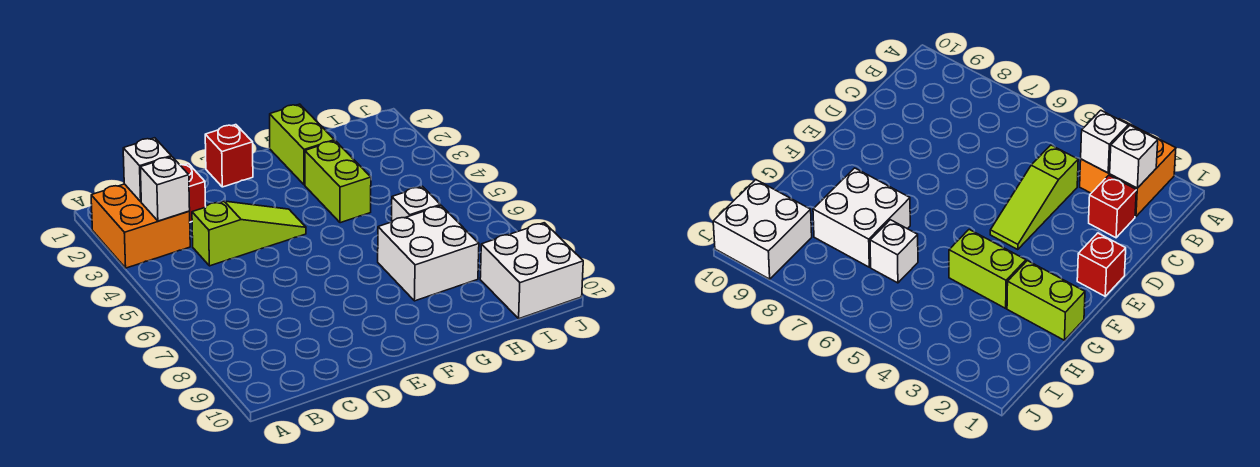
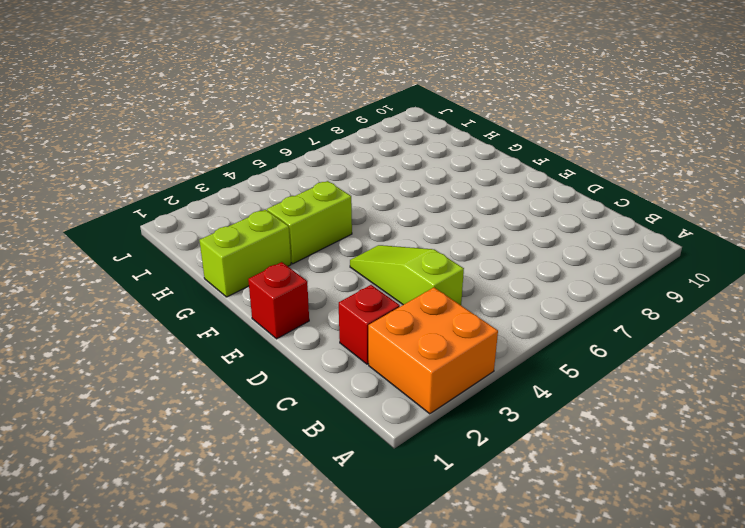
none -> white brick G7:H8 level 1
none -> white brick H6 level 1

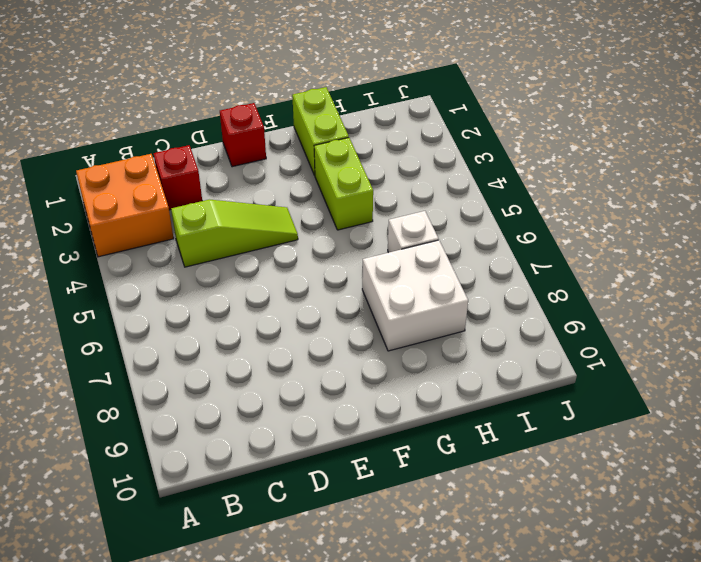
none -> white brick I9:J10 level 1
none -> white brick B2 level 2

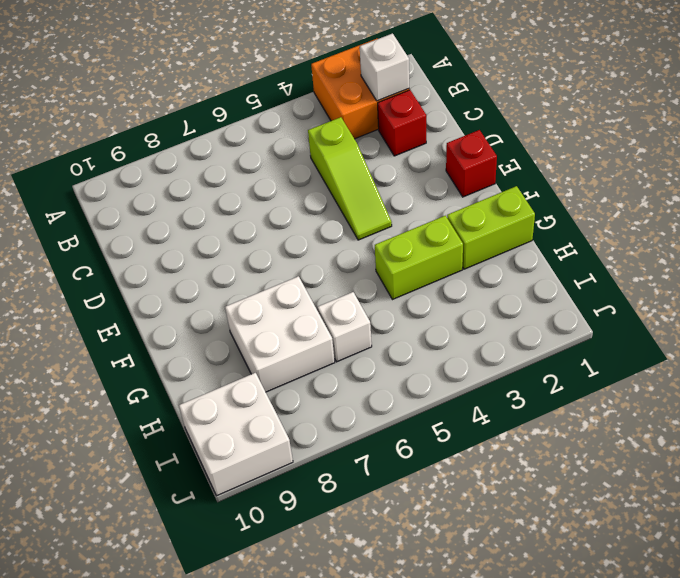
none -> white brick B3 level 2

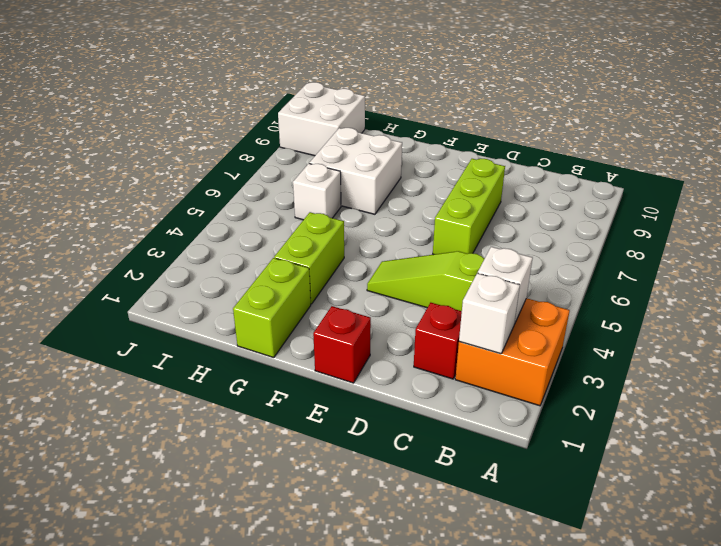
lime brick D6:D8 level 1 -> none

